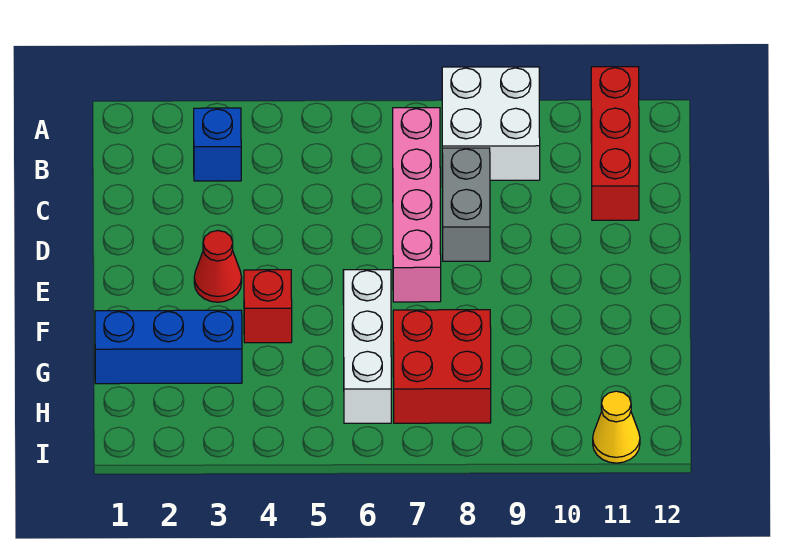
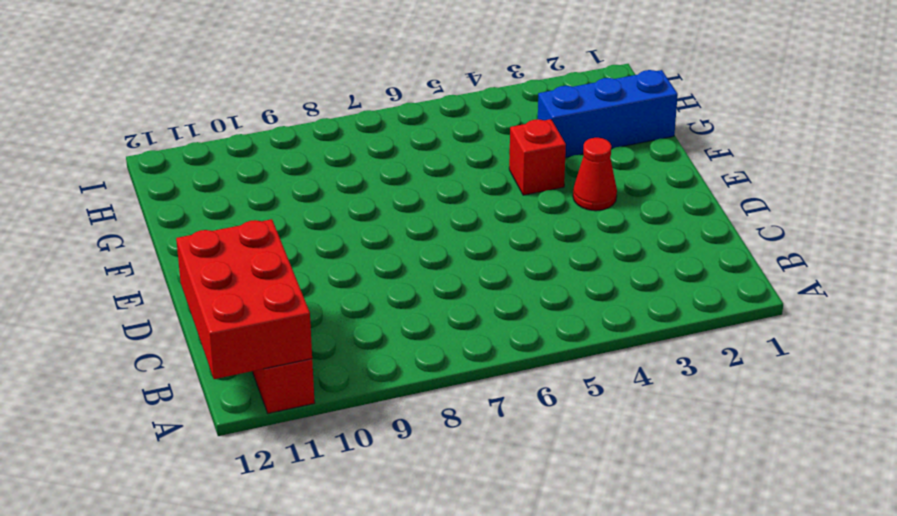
red brick A11:C12 level 2 -> none
none -> white brick A8:B9 level 1
none -> blue brick B3 level 1

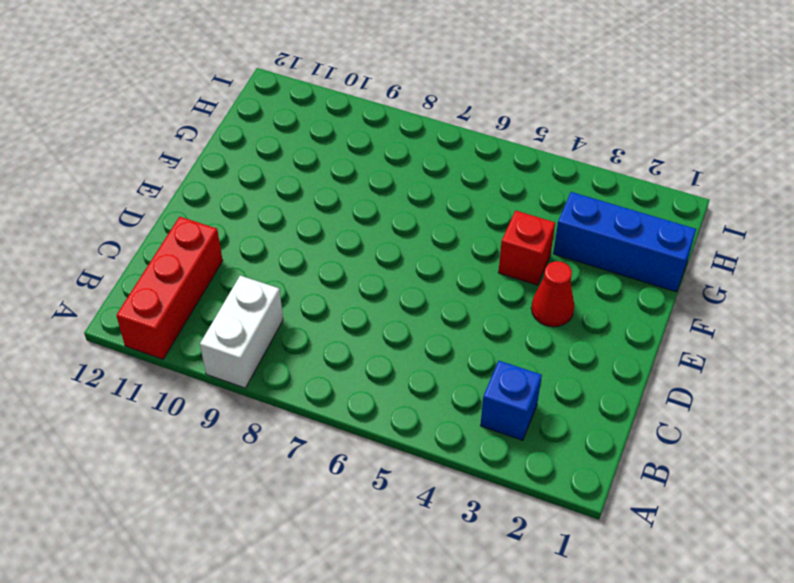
white brick A9:B9 level 1 -> white brick A8:B9 level 1
none -> pink brick B7:E7 level 1
none -> grey brick C8:D8 level 1

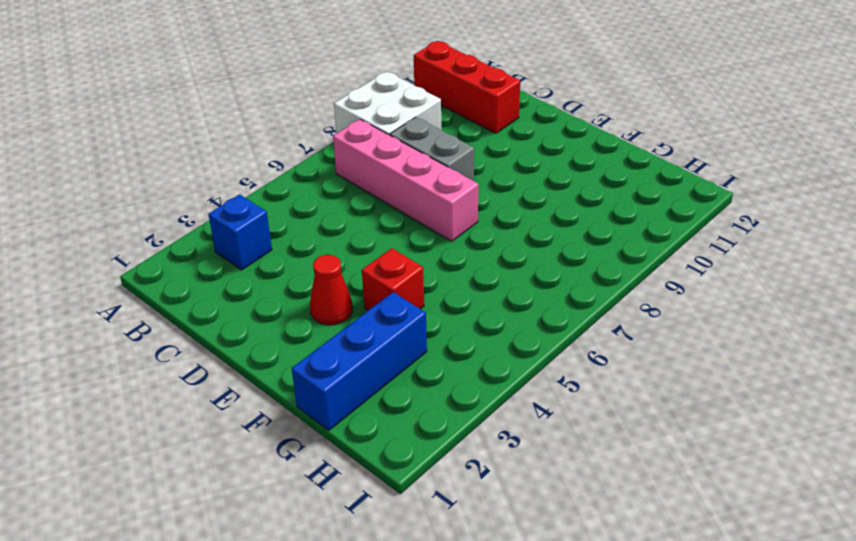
none -> white brick F6:H6 level 1
none -> red brick G7:H8 level 1

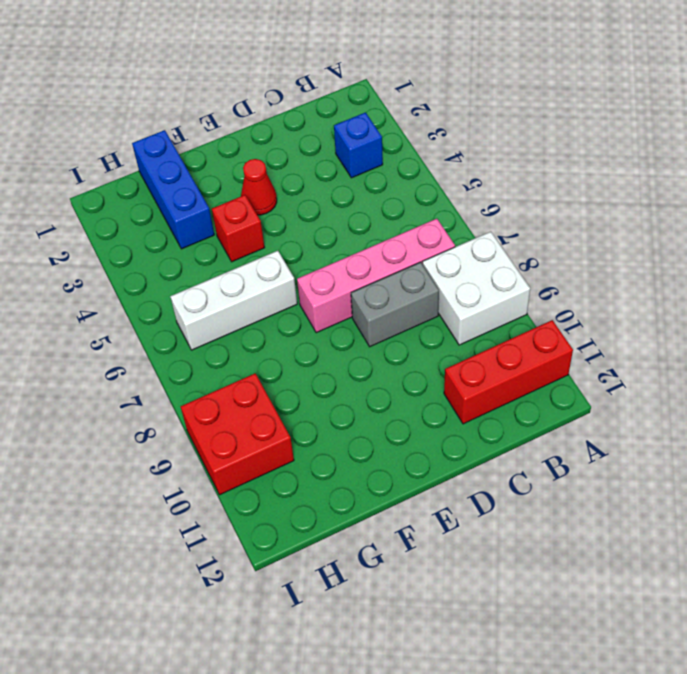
red brick H9:I10 level 1 -> red brick G7:H8 level 1
none -> yellow cone I11 level 1

